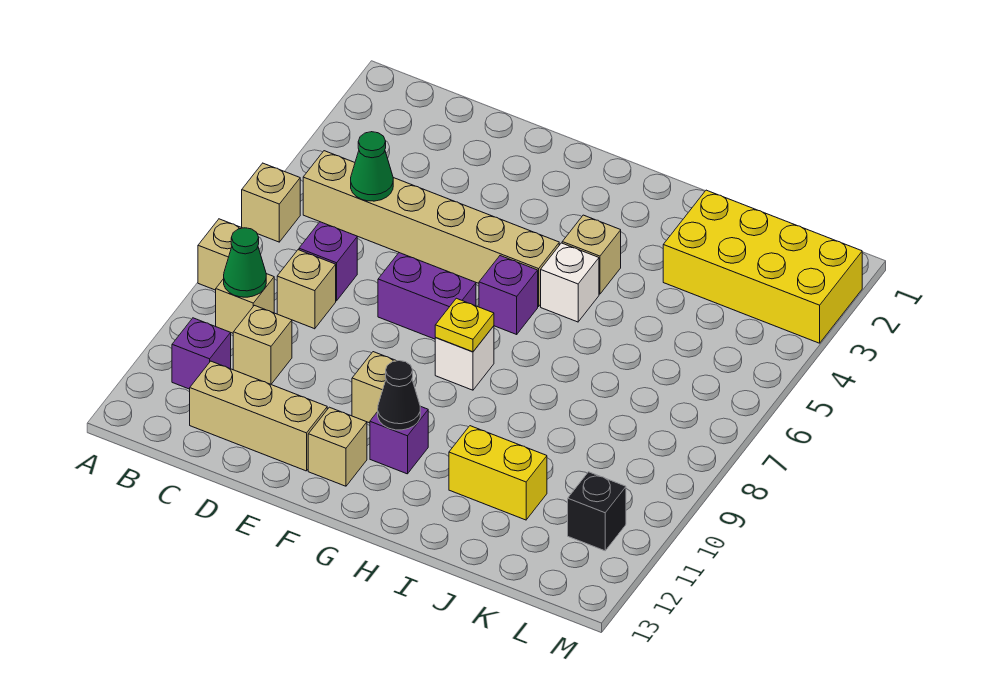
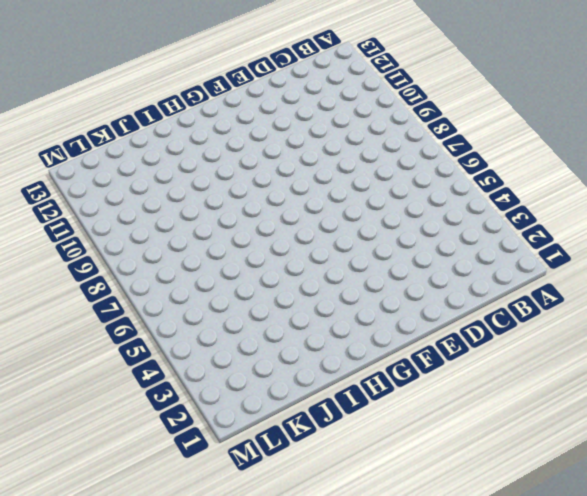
none -> tan brick A6 level 1
none -> tan brick A8 level 1
none -> tan brick B5:G5 level 1

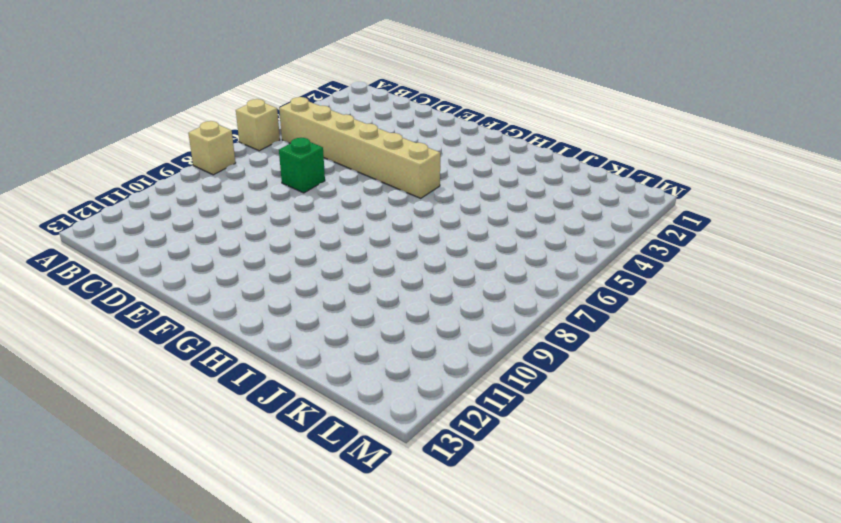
green brick D7 level 1 -> none
none -> tan brick B9 level 1
none -> purple brick B11 level 1
none -> purple brick C7 level 1

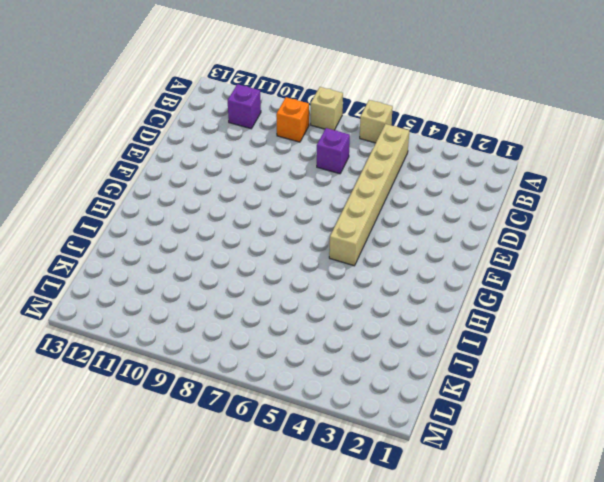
orange brick B9 level 1 -> tan brick B9 level 1
none -> tan brick C8 level 1
none -> tan brick C10 level 1
none -> tan brick C12:E12 level 1

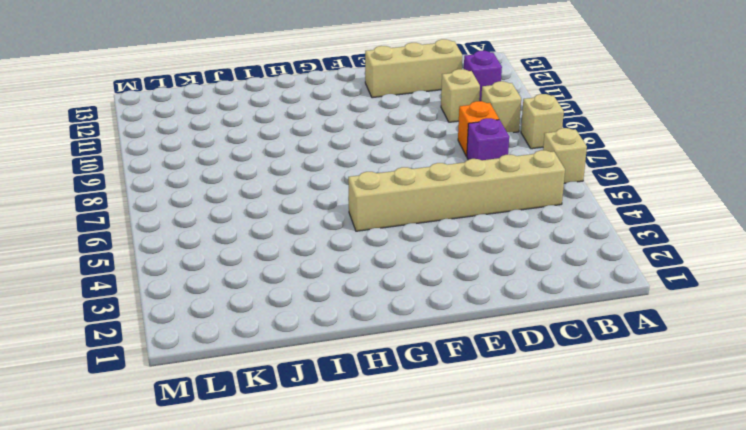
orange brick C8 level 1 -> tan brick C8 level 1
none -> purple brick E7:F7 level 1
none -> tan brick F10 level 1
none -> tan brick F12 level 1

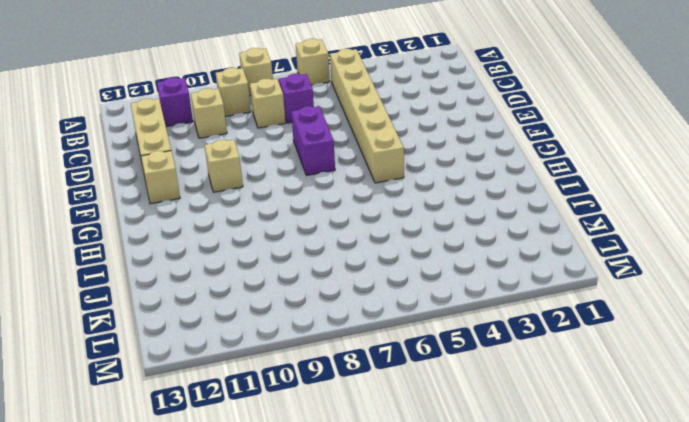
none -> purple brick G6 level 1
none -> white brick G8 level 1
none -> purple brick G11 level 1

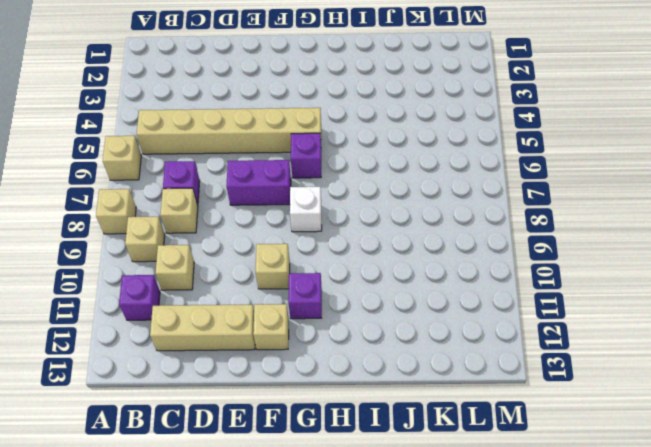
none -> tan brick H4 level 1
none -> white brick H5 level 1
none -> yellow brick I11:J11 level 1

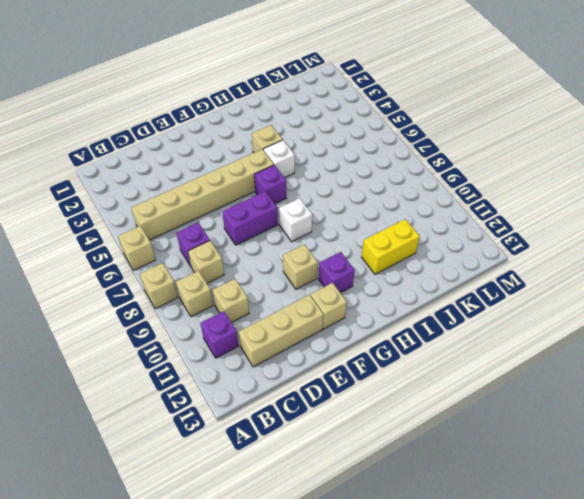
none -> yellow brick J2:M3 level 1
none -> black brick L11 level 1
none -> green cone B9 level 2

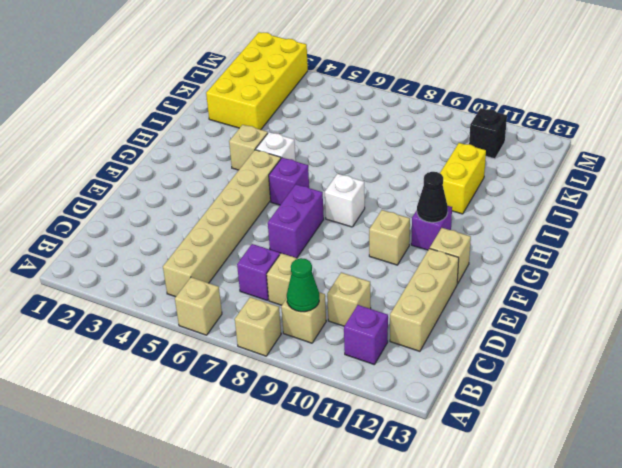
none -> green cone C5 level 2
none -> yellow plate G8 level 2

